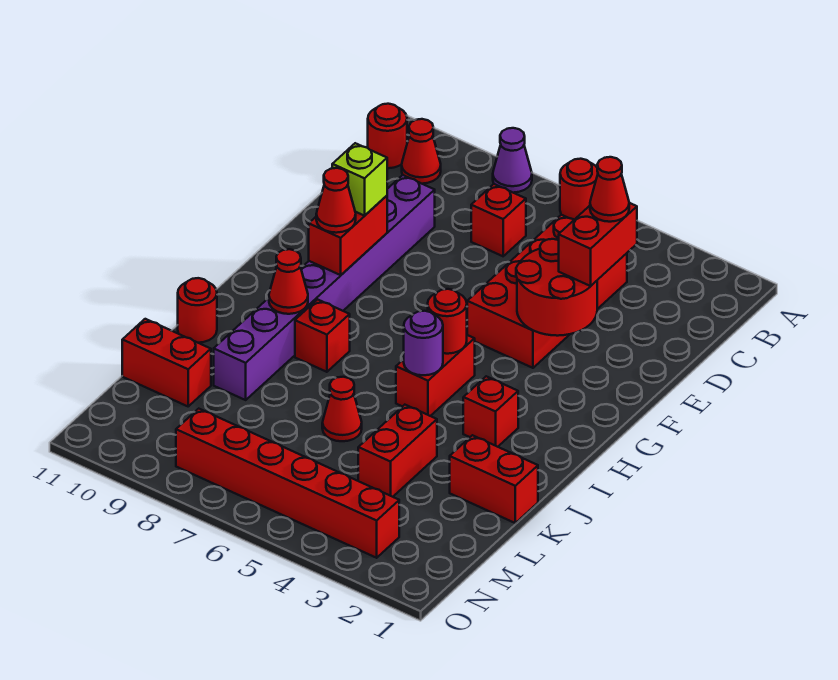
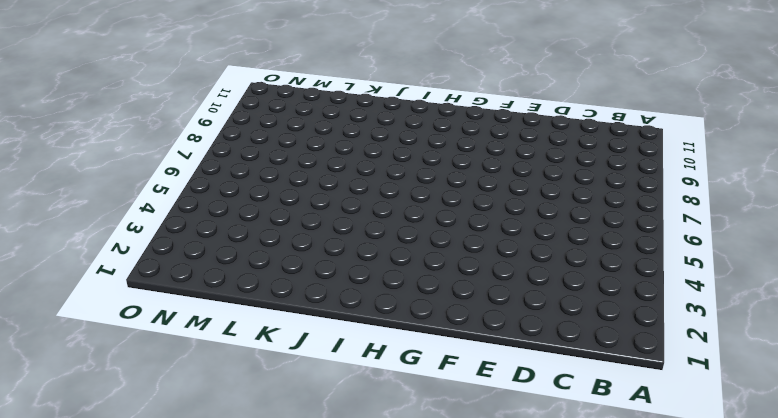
none -> red round brick A6 level 1
none -> purple cone A8 level 1
none -> red cone B10 level 1

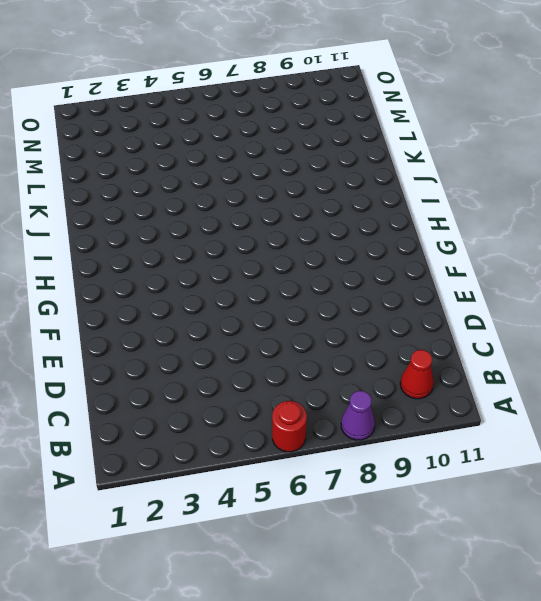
none -> red round brick B11 level 1
none -> red brick C4:F5 level 1
none -> red brick C7 level 1

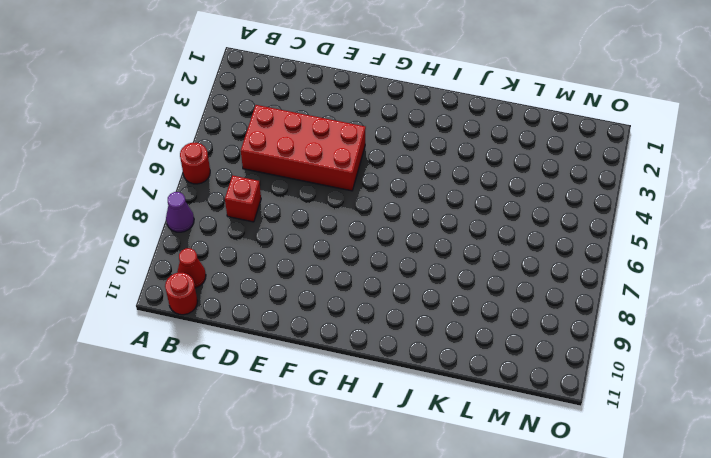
none -> purple brick D9:K9 level 1
none -> red brick H5:I5 level 1
none -> red brick I3 level 1

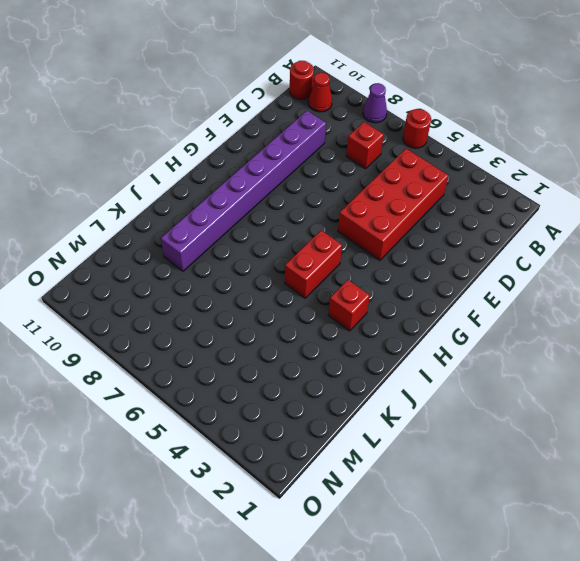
none -> red brick I8 level 1
none -> red round brick J11 level 1
none -> red brick K1:K2 level 1

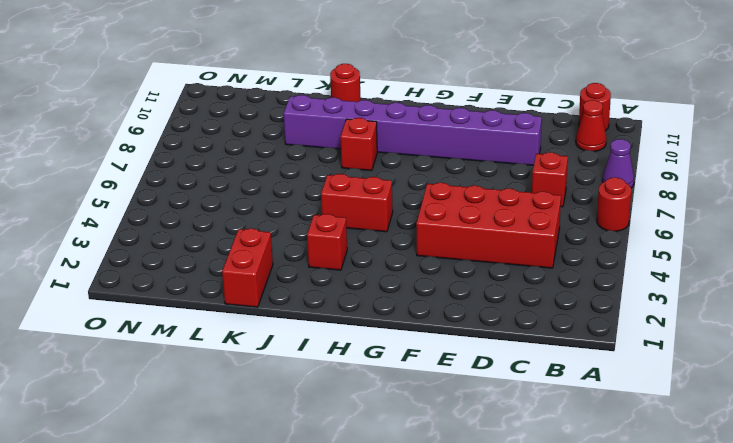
none -> red brick K4:L4 level 1
none -> red cone K6 level 1
none -> red brick L10:L11 level 1

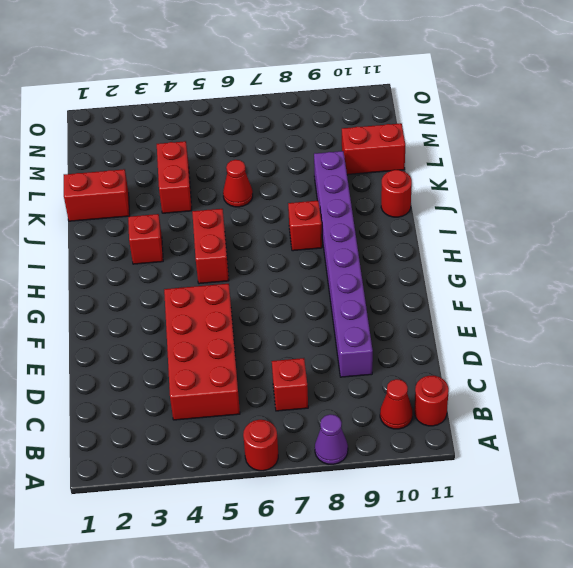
none -> red brick N3:N8 level 1
none -> red round brick E3:F4 level 2
none -> red brick F9:G9 level 2

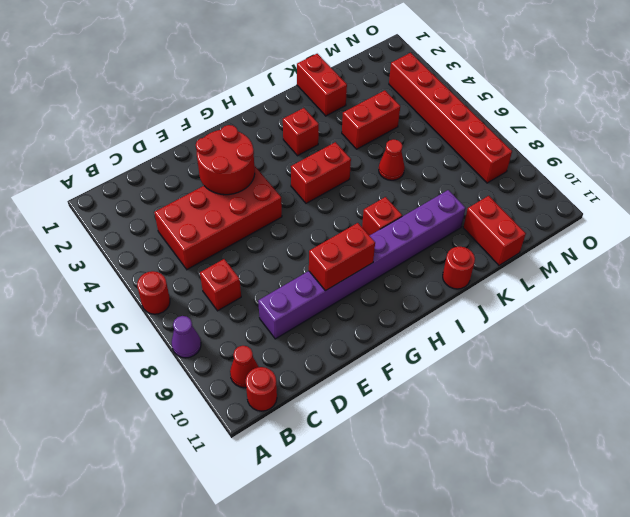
none -> red round brick H5 level 2
none -> purple round brick I5 level 2
none -> red cone I9 level 2

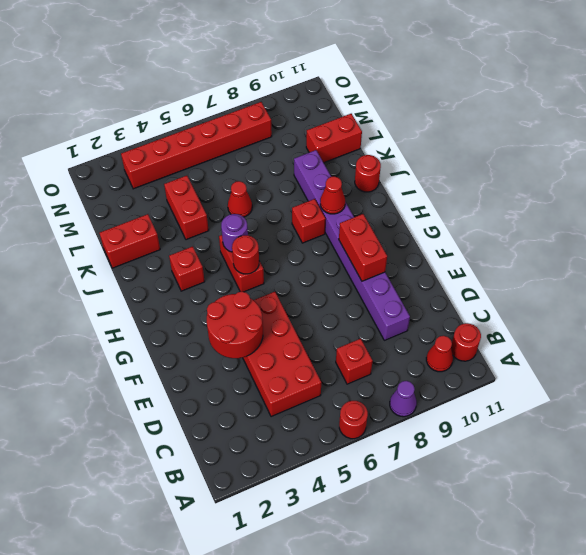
none -> red brick D3:E3 level 3
none -> lime brick F9 level 3
none -> red cone G9 level 3

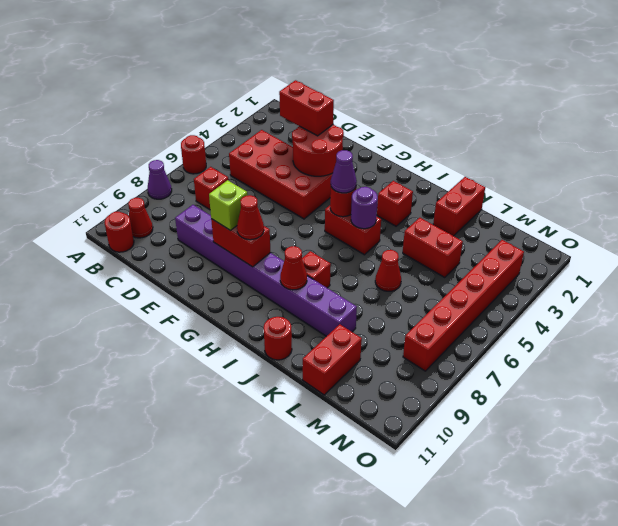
purple cone H5 level 3 -> none
none -> red cone D3 level 4

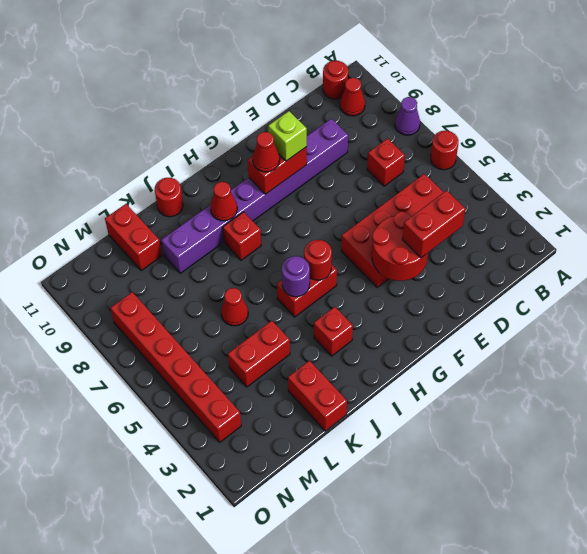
none -> red cone D3 level 4

